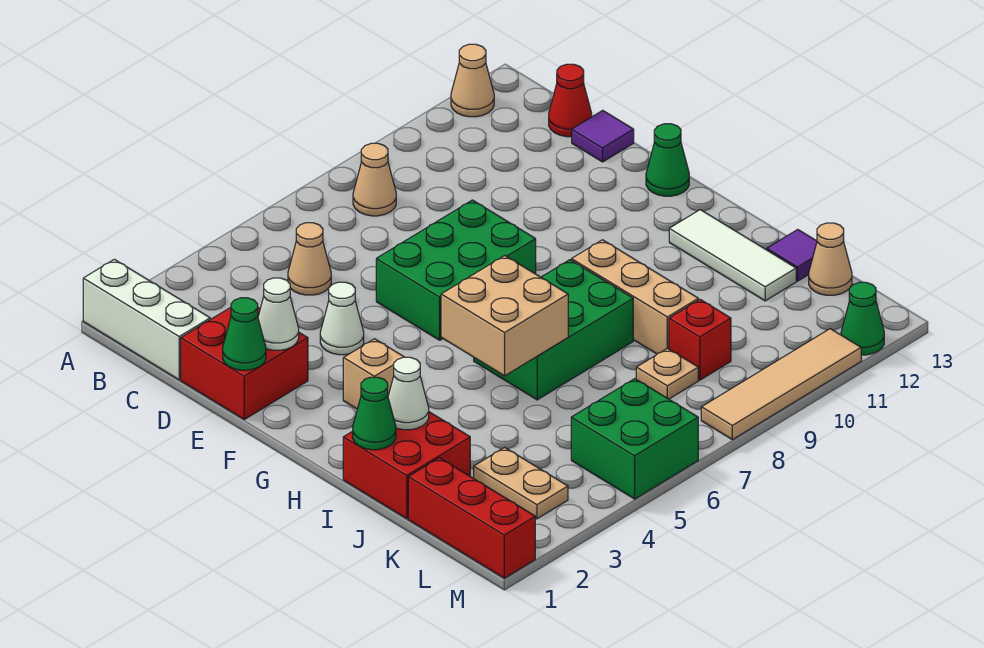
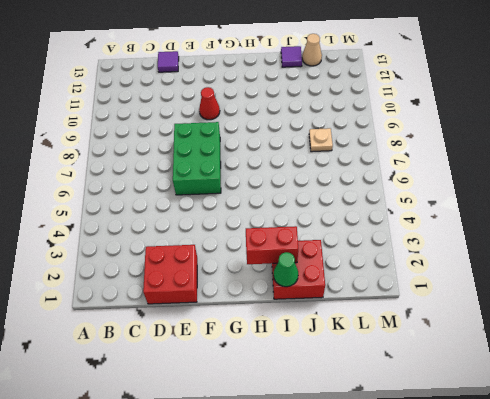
red cone F10 level 1 -> red cone C13 level 1
red brick H2:I2 level 2 -> white cone I2 level 2
none -> white brick A1:C1 level 1
none -> tan cone A12 level 1
none -> tan cone B8 level 1

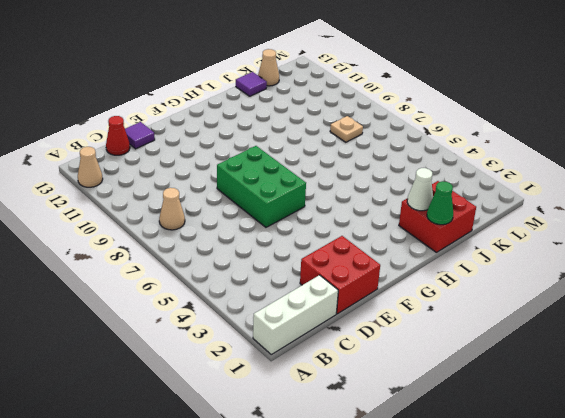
none -> tan cone C5 level 1
none -> white cone E4 level 1
none -> green cone F13 level 1

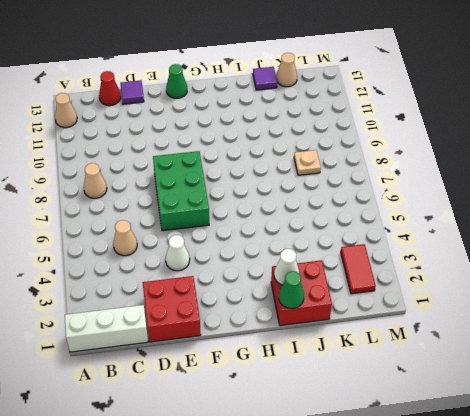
red tile L2:L3 level 1 -> tan plate K3:L3 level 1
none -> tan brick G3 level 1
none -> green brick H6:I8 level 1
none -> tan brick H9:J9 level 1

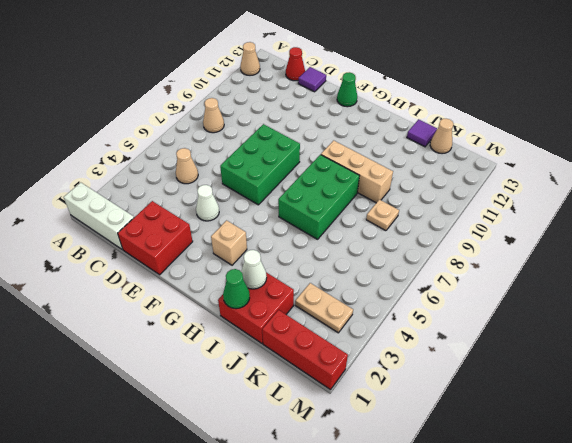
none -> white tile H12:J12 level 1
none -> red brick K9 level 1
none -> green brick L5:M6 level 1

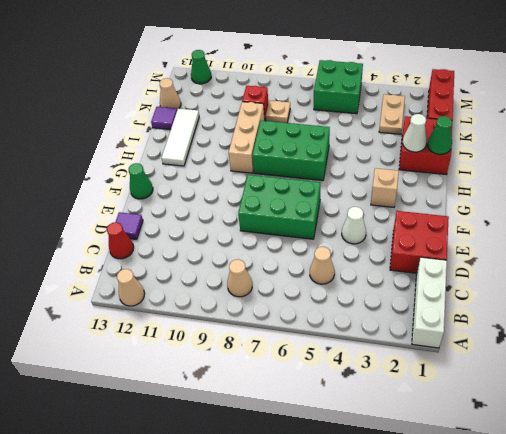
none -> tan tile M8:M11 level 1
none -> green cone E1 level 2
none -> white cone E2 level 2

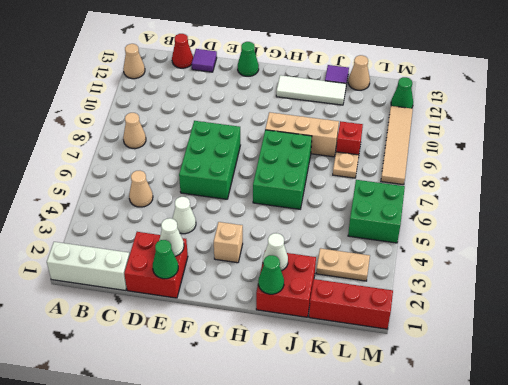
none -> tan brick H5:I6 level 2

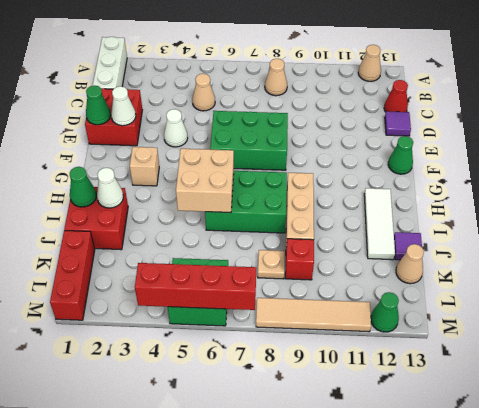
red brick M4:M7 level 2 -> none
none -> tan plate K3:L3 level 1

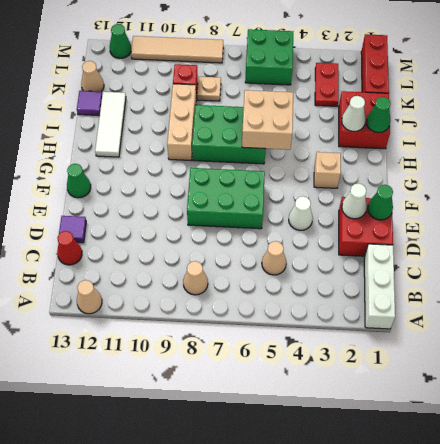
red plate K3:L3 level 1 -> tan plate K3:L3 level 1

